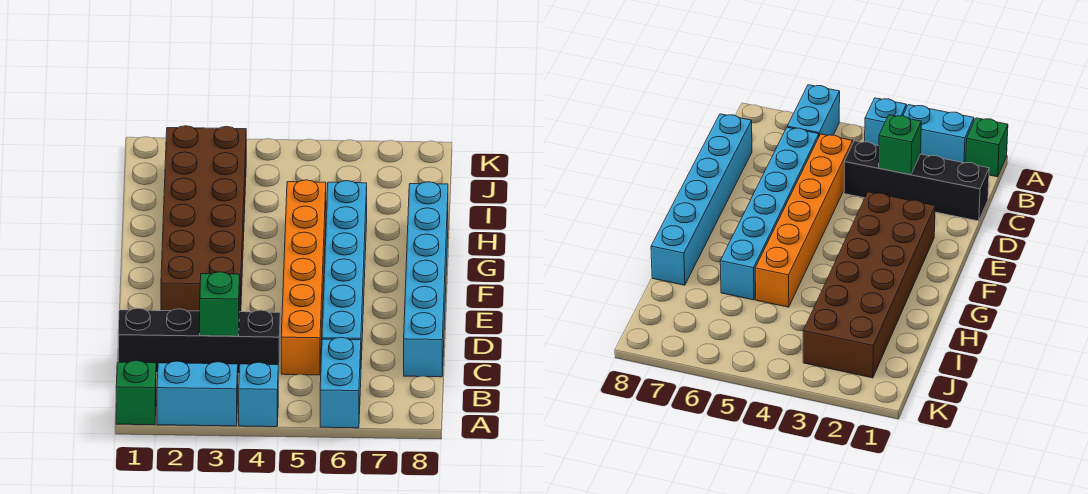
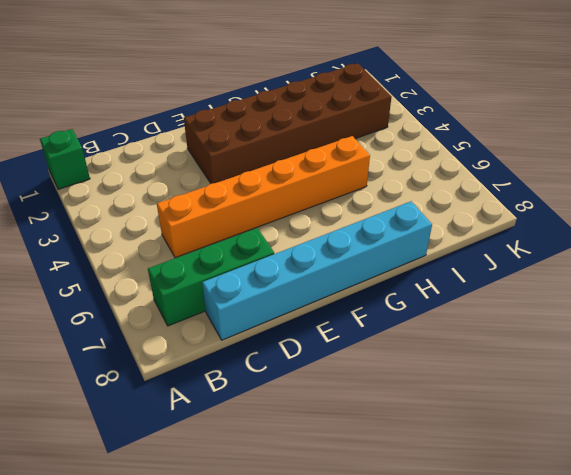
green brick B7:D7 level 1 -> none
none -> cyan brick A2:A3 level 1
none -> cyan brick A4 level 1

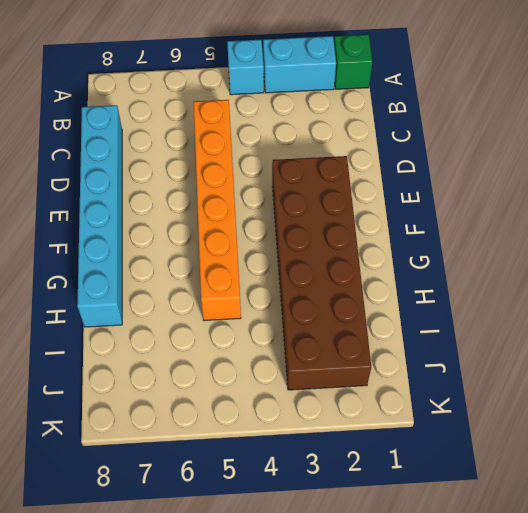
none -> cyan brick A6:B6 level 1
none -> black brick C1:C4 level 1

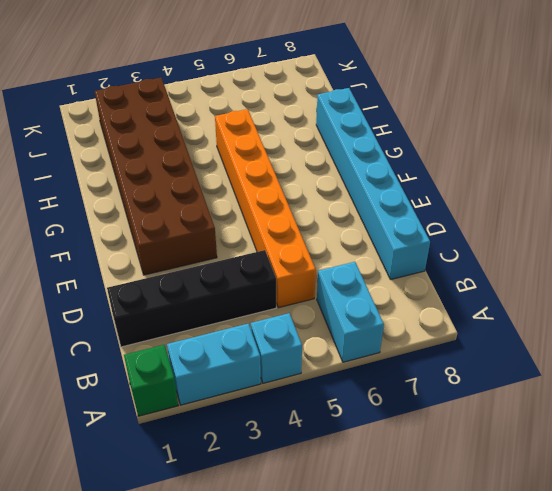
none -> cyan brick C6:H6 level 1
none -> green brick C3 level 2

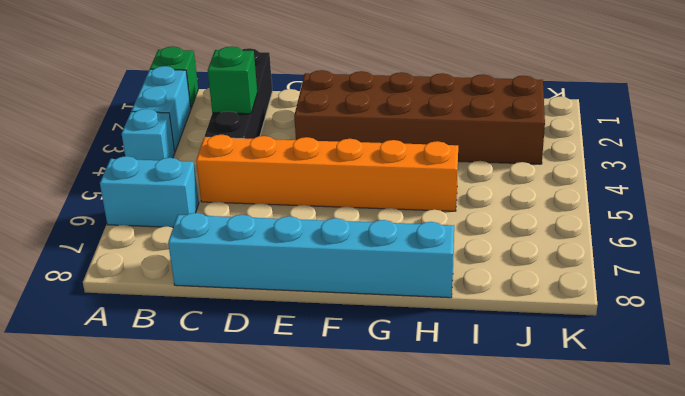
none -> cyan brick C6:H6 level 1

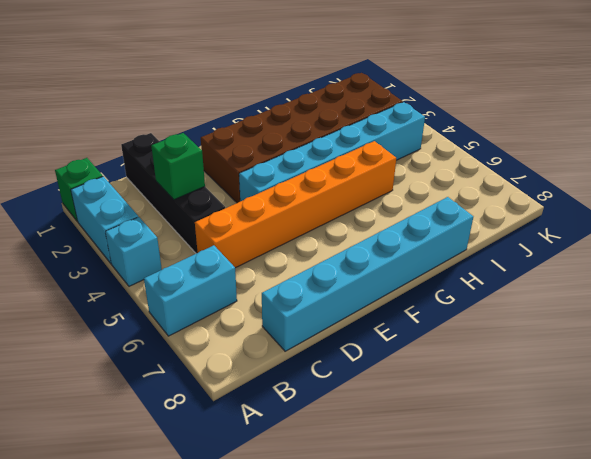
cyan brick E4:J4 level 1 -> cyan brick C6:H6 level 1

